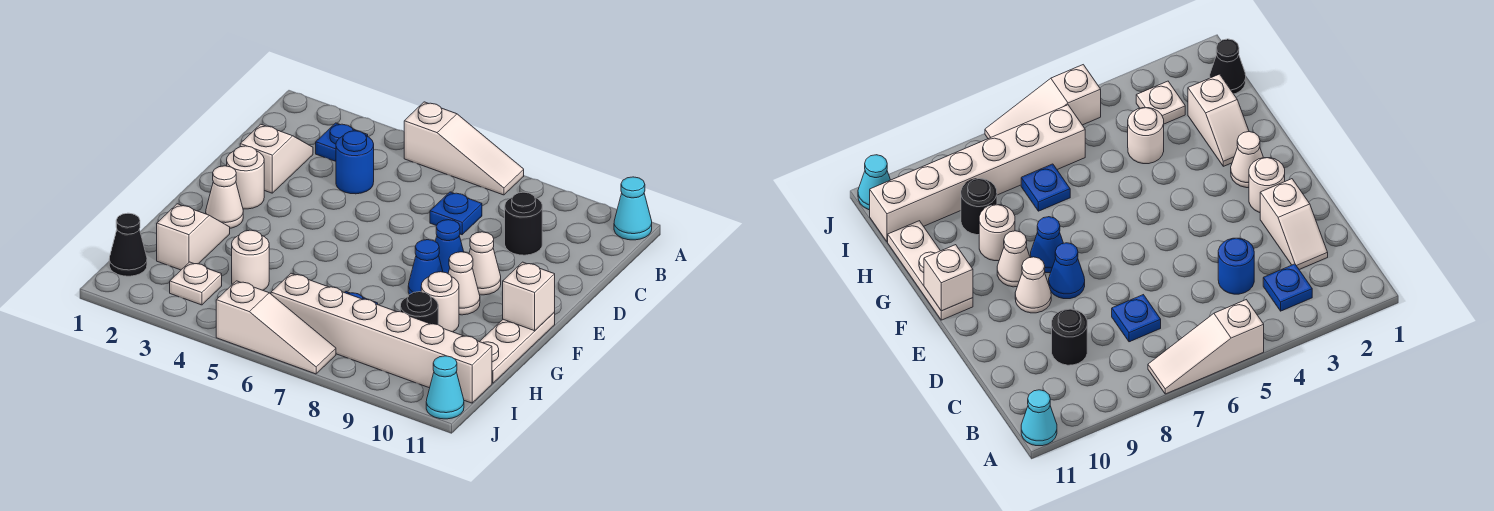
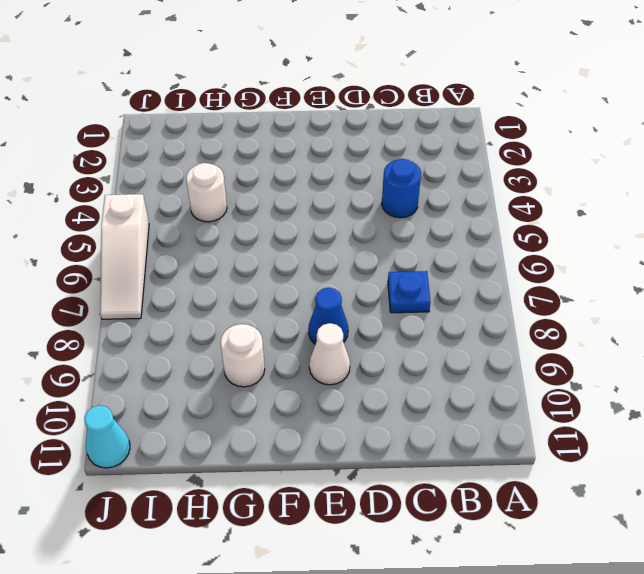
none -> white slope A5:A7 level 1 top 5
none -> cyan cone A11 level 1
none -> blue plate B3 level 1

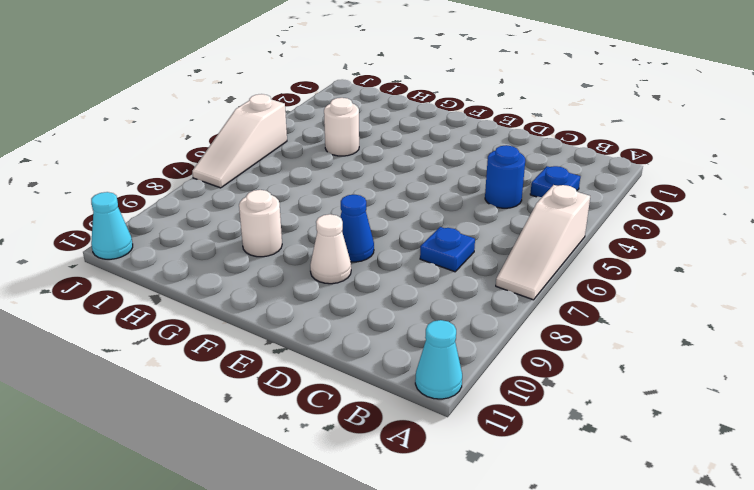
none -> white slope C2:D2 level 1 top D
none -> black round brick C9 level 1
none -> white round brick E2 level 1

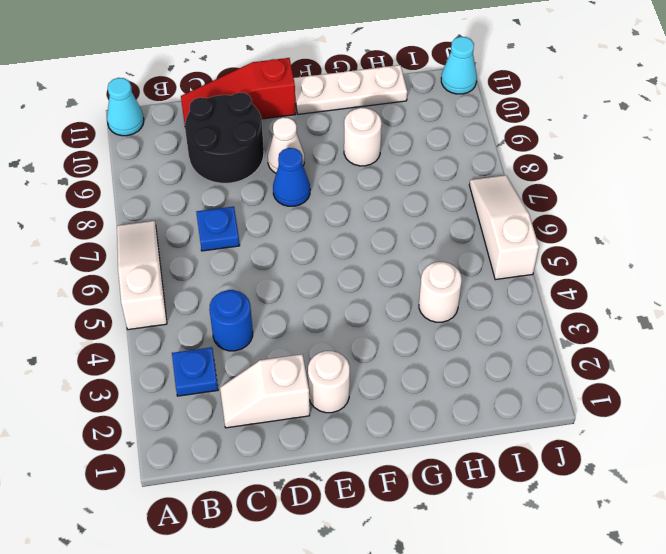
black round brick C9:D10 level 1 -> black round brick C9 level 1
red slope C11:E11 level 1 top E -> none
none -> white cone F2 level 1
none -> blue cone F8 level 1
none -> white cone F9 level 1

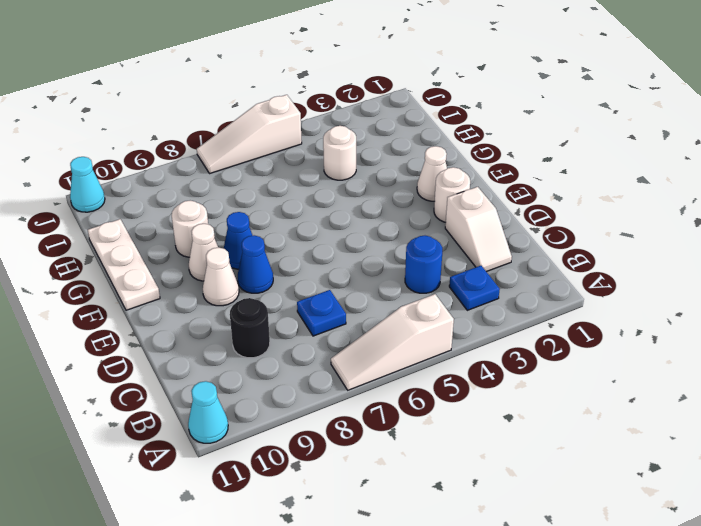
none -> white slope G2:H2 level 1 top H
none -> blue plate H7 level 1
none -> black round brick H9 level 1

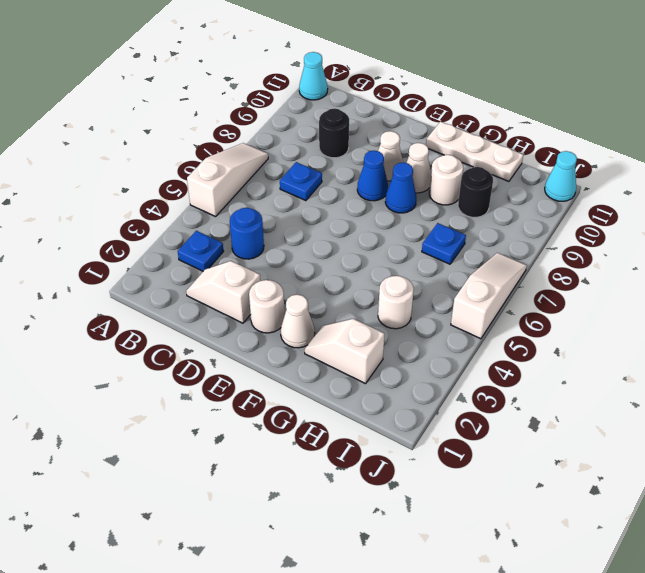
none -> black cone I1 level 1
none -> white plate I3 level 1
none -> white brick I6:I11 level 1

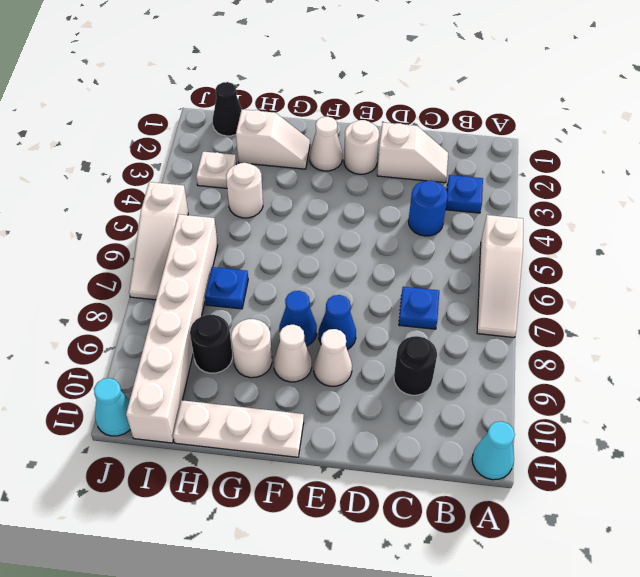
none -> white brick F11 level 2

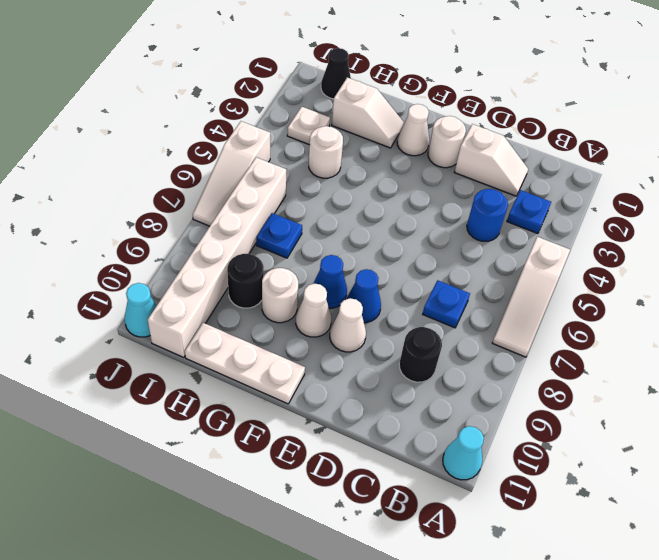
none -> white brick F11 level 2

